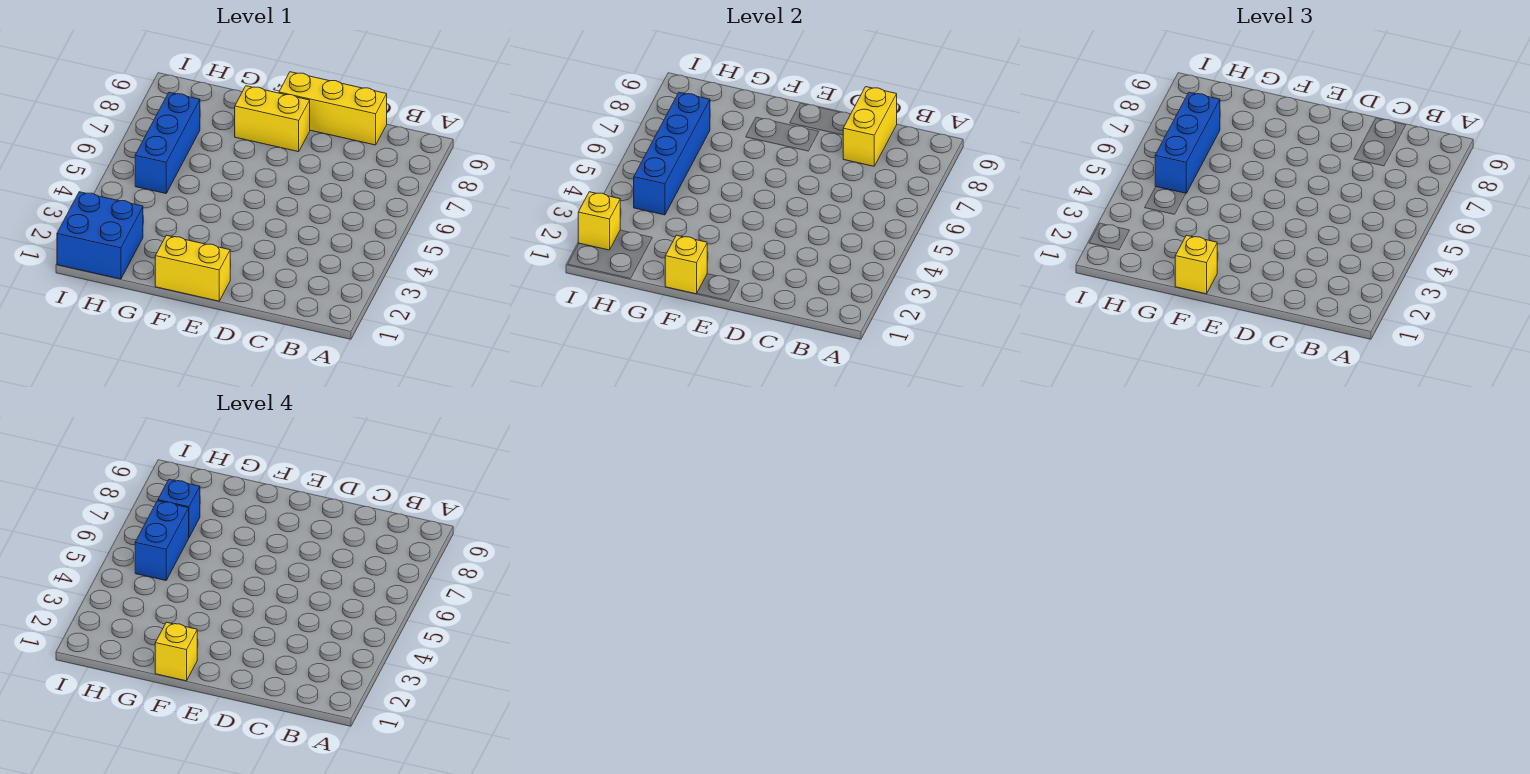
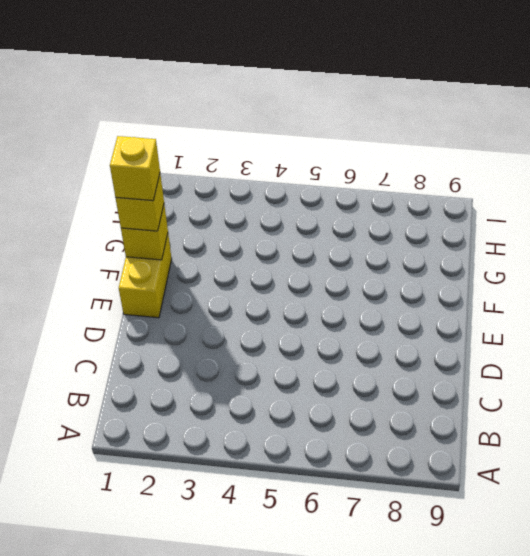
none -> yellow brick C9:E9 level 1
none -> yellow brick E8:F8 level 1
none -> blue brick H1:I2 level 1

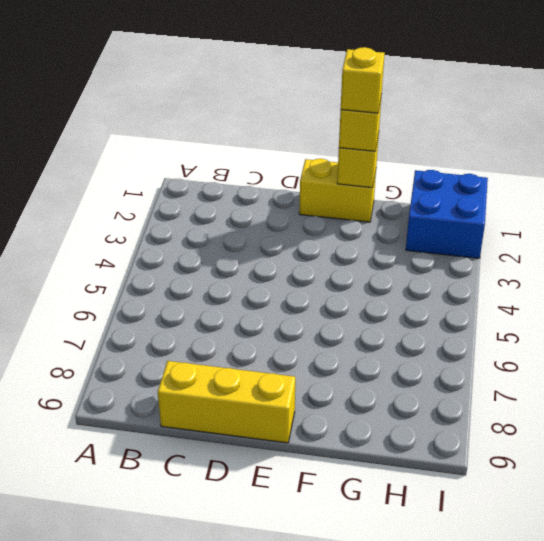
none -> yellow brick E8:F8 level 1
none -> blue brick H5:H7 level 1
none -> yellow brick C8:C9 level 2

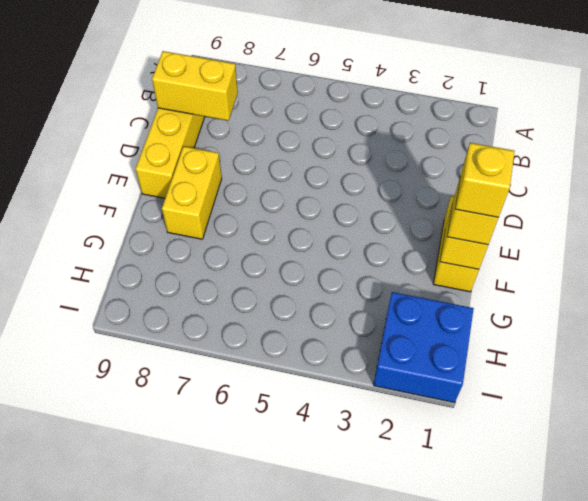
none -> blue brick H5:H7 level 1
none -> blue brick H4:H7 level 2
none -> yellow brick I2 level 2

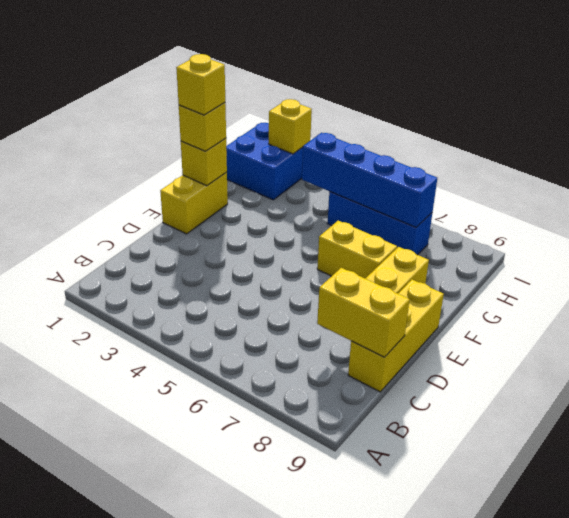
yellow brick F6:F7 level 1 -> none
none -> blue brick H5:H7 level 3
none -> blue brick H5:H6 level 4
none -> blue brick H7 level 4

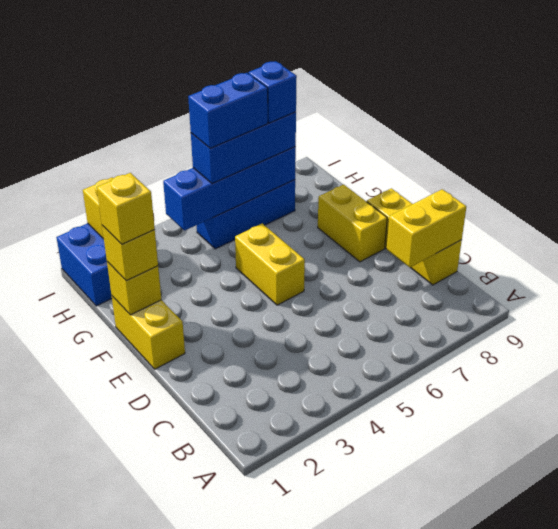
yellow brick E5:F5 level 1 -> none

